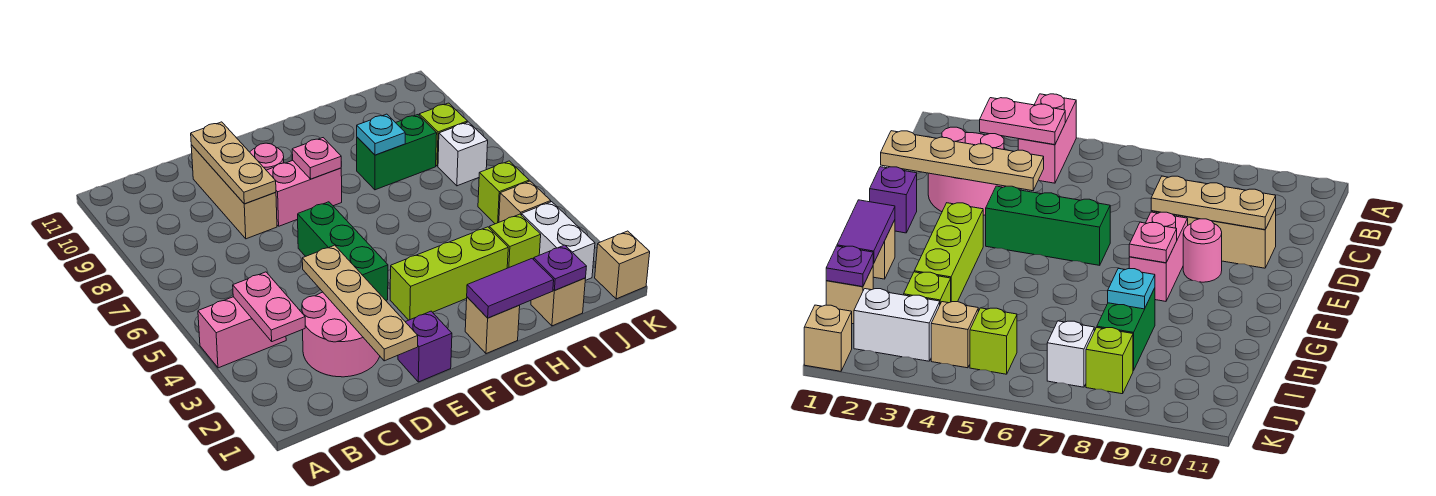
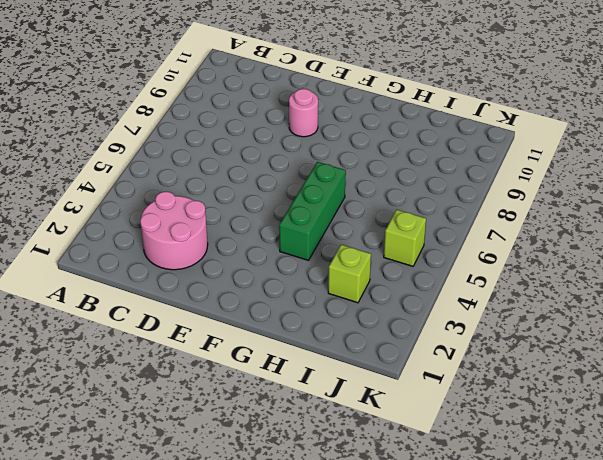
green brick G4:G6 level 1 -> green brick E4:E6 level 1
none -> pink brick A4:B4 level 1
none -> tan brick D8:D10 level 1
none -> purple brick E1 level 1

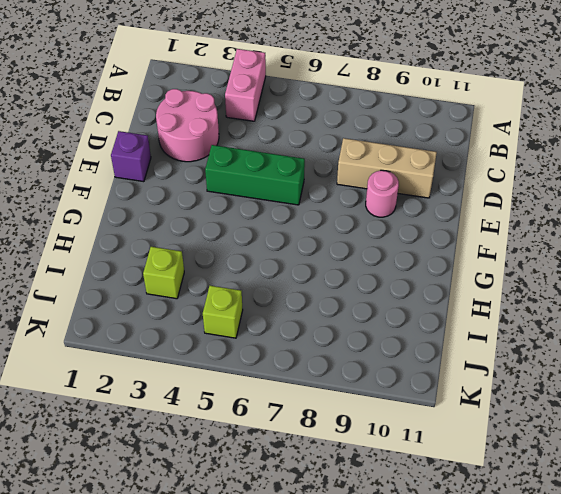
none -> pink brick E8:F8 level 1
none -> lime brick F3:H3 level 1
none -> tan brick G1 level 1

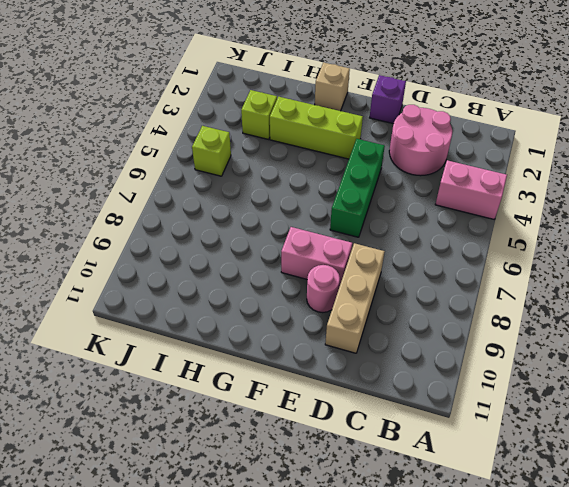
none -> green brick H8:I8 level 1
none -> tan brick I1 level 1
none -> white brick J2:J3 level 1

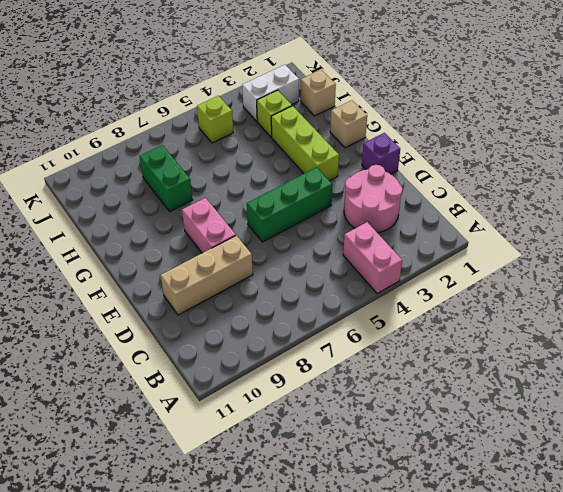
none -> pink round brick E9 level 1
none -> tan brick J4 level 1
none -> white brick J7 level 1

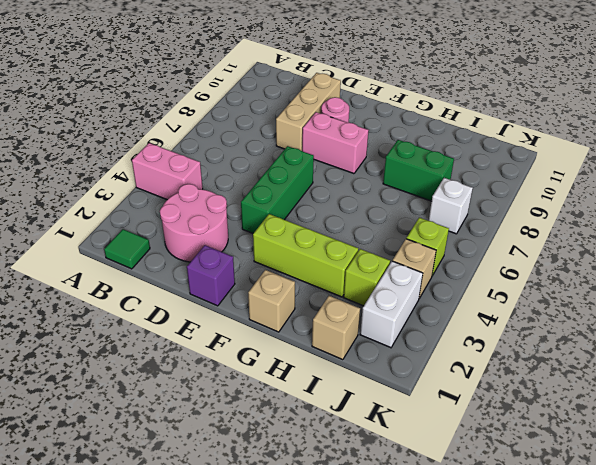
green tile B1 level 1 -> none
none -> lime brick J8 level 1
none -> tan brick K1 level 1
none -> pink plate B3:B4 level 2

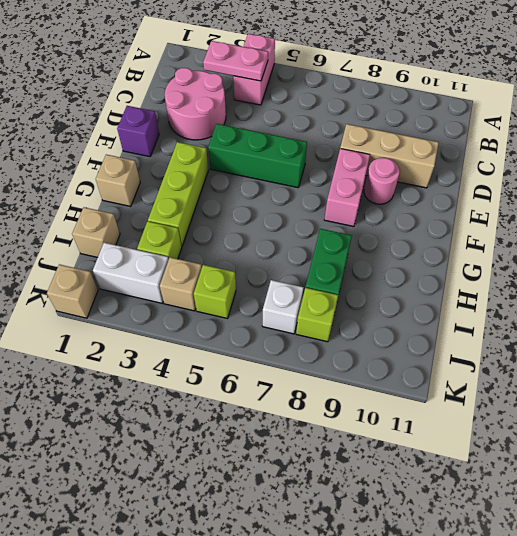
none -> tan plate D1:D4 level 2
none -> tan plate D8:D10 level 2
none -> pink plate F8 level 2

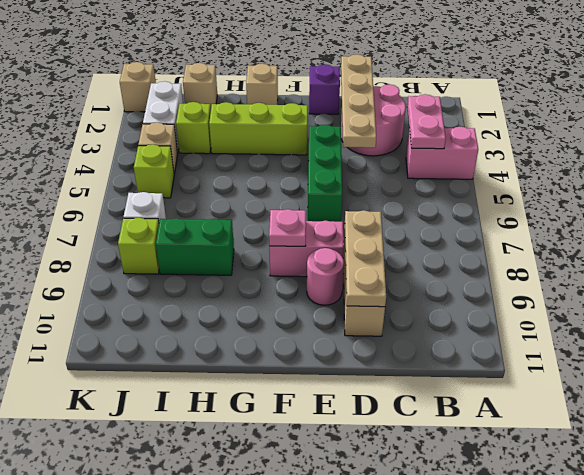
none -> purple tile G1:H1 level 2
none -> cyan plate H8 level 2
none -> purple plate I1 level 2

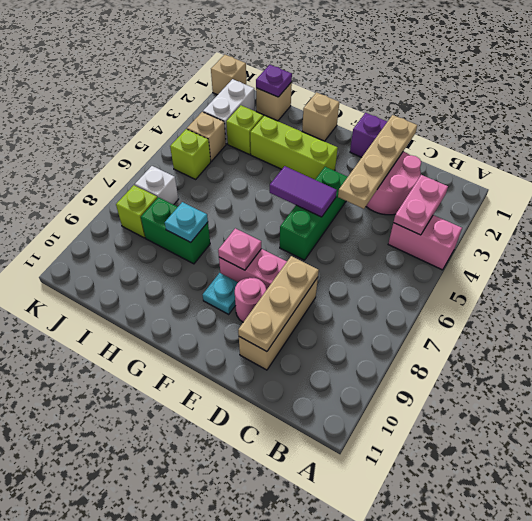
purple tile E5:F5 level 2 -> purple tile G1:H1 level 2
cyan plate F9 level 1 -> none

